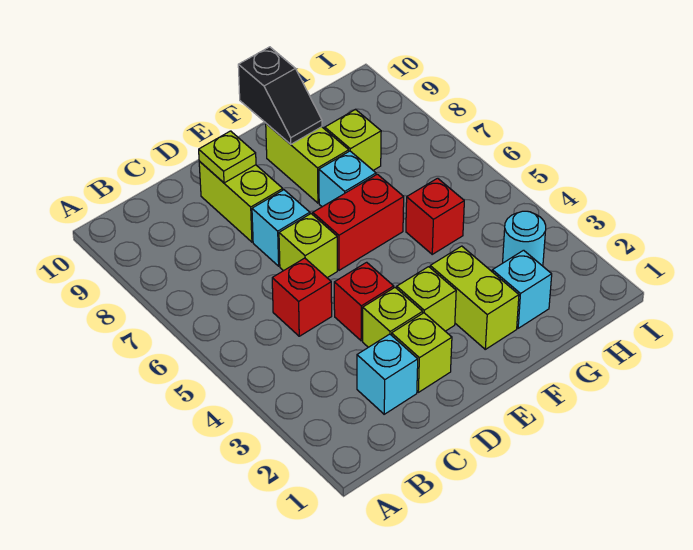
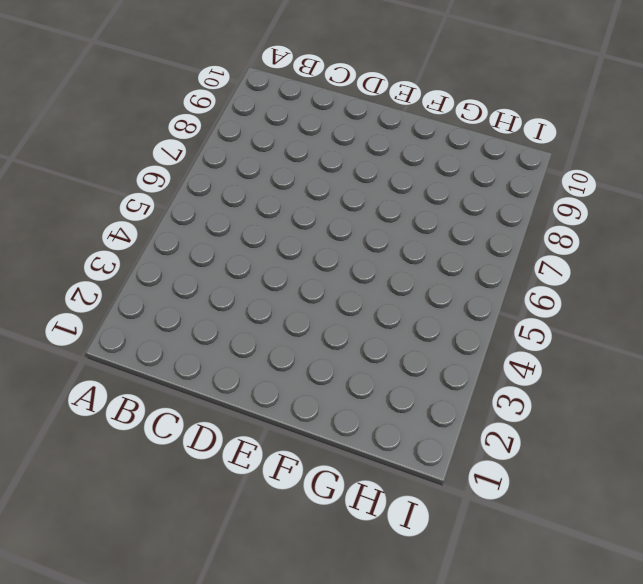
none -> cyan brick C2 level 1
none -> red brick C5 level 1
none -> lime brick D2 level 1

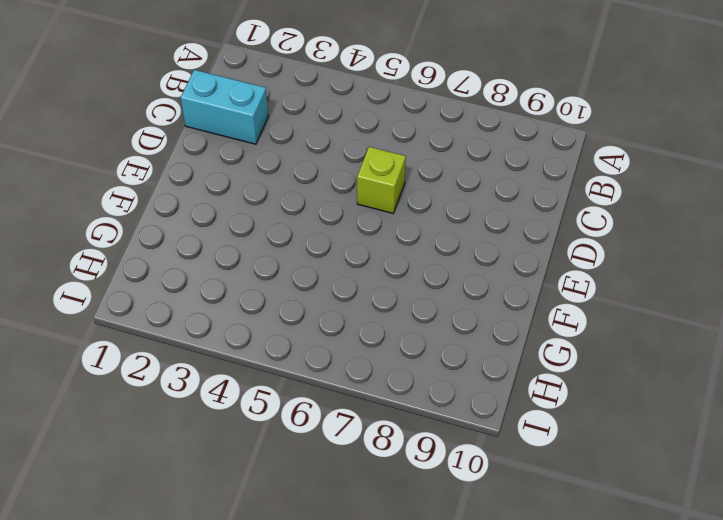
cyan brick C1:C2 level 1 -> cyan brick C2 level 1
none -> red brick C5 level 1
none -> lime brick D2 level 1
none -> lime brick D3 level 1

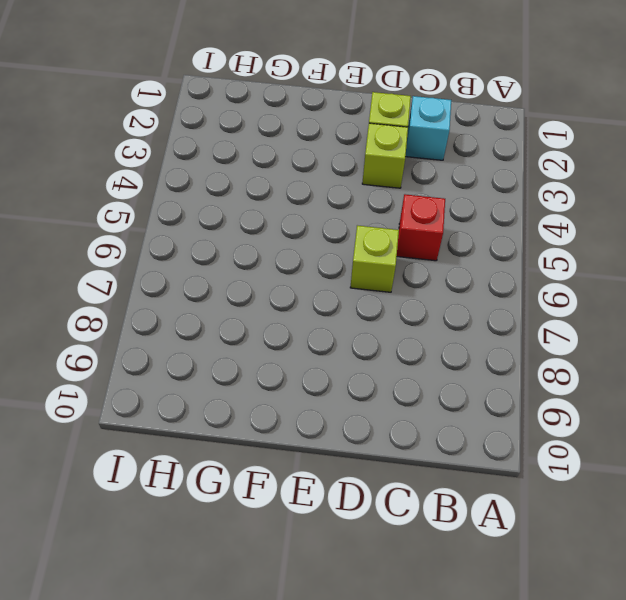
none -> red brick D4 level 1
none -> cyan brick D7 level 1
none -> lime brick D8:D9 level 1

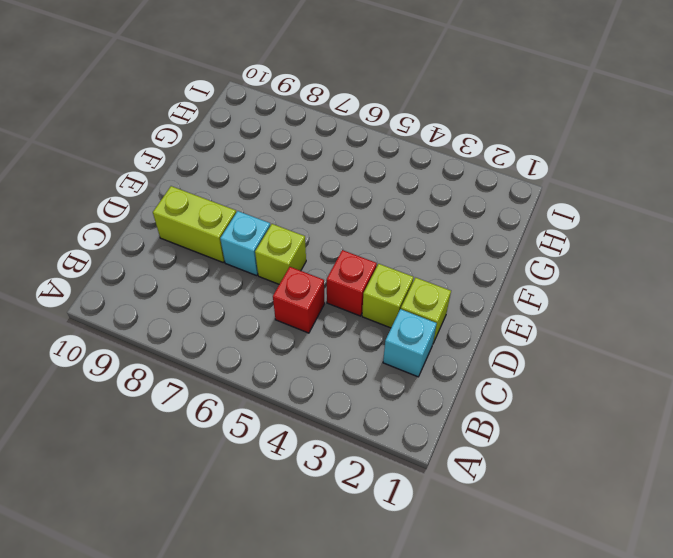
none -> lime brick E3 level 1
none -> red brick E6:F6 level 1
none -> lime brick F2:F3 level 1

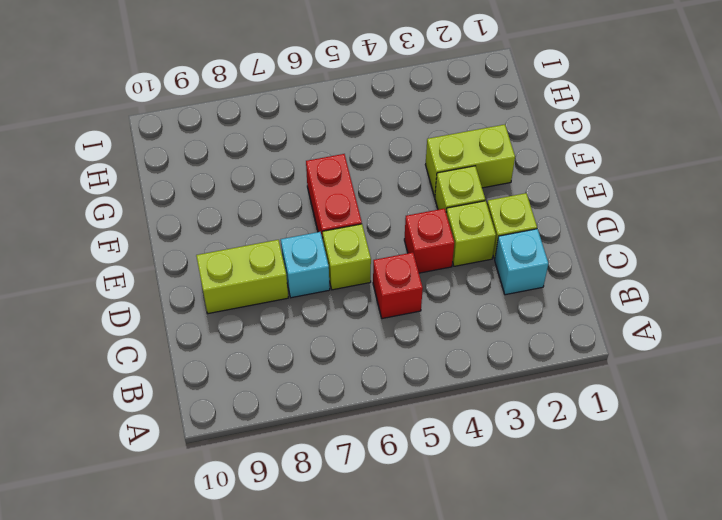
none -> cyan brick F7 level 1
none -> lime brick F8:F9 level 1
none -> cyan brick G2 level 1

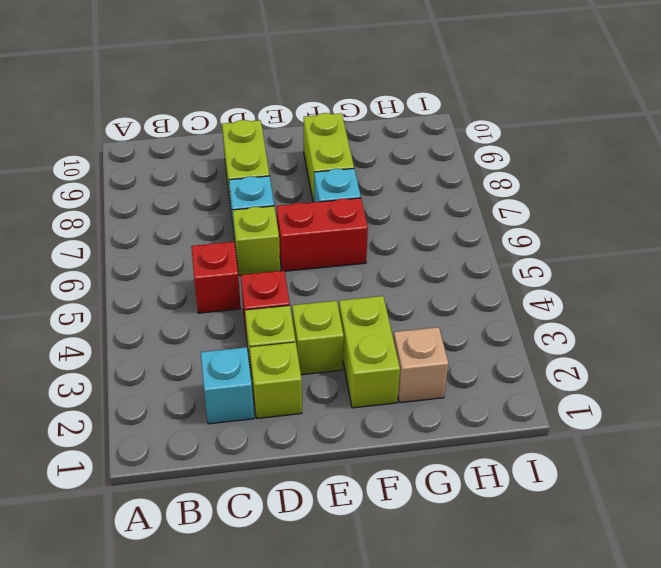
tan brick G2 level 1 -> cyan brick G2 level 1
none -> red brick G5 level 1
none -> lime brick G8 level 1
none -> cyan round brick H3 level 1

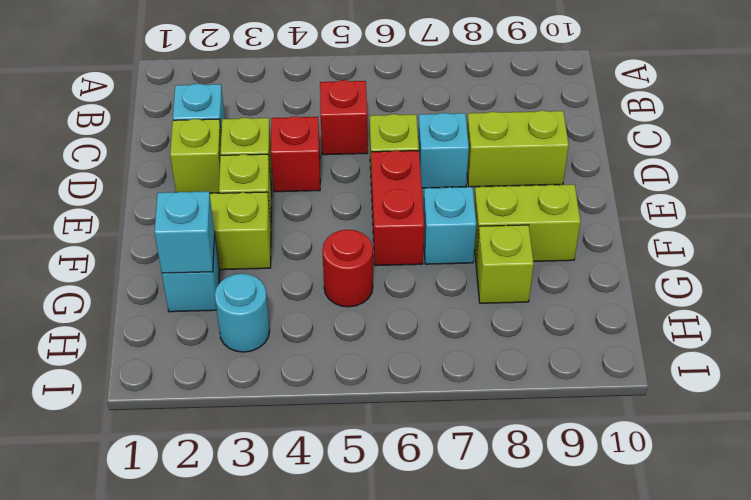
cyan brick G2 level 2 -> none
red round brick G5 level 1 -> red brick G5 level 1
none -> lime plate D9 level 2
none -> black slope F9:F10 level 2 top 10

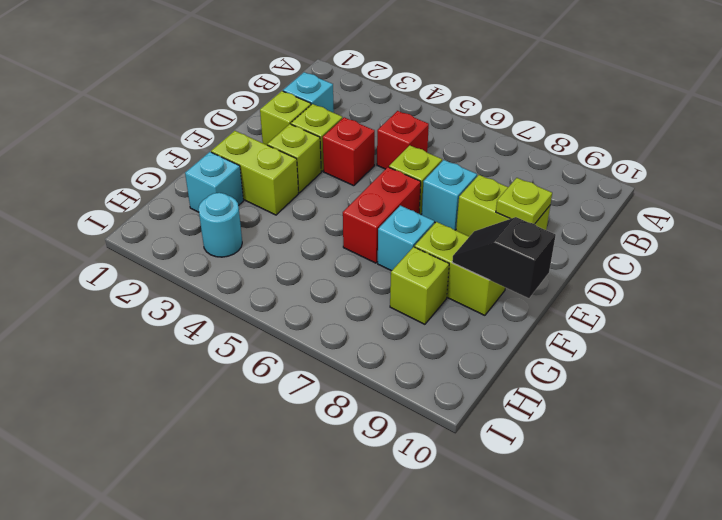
none -> red brick G5 level 1

